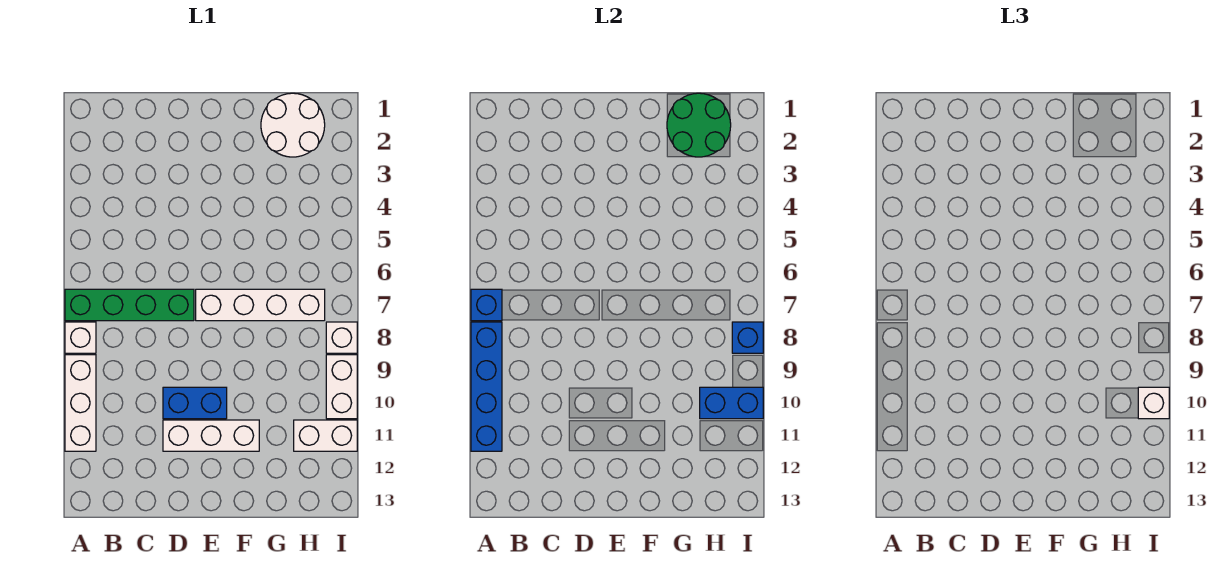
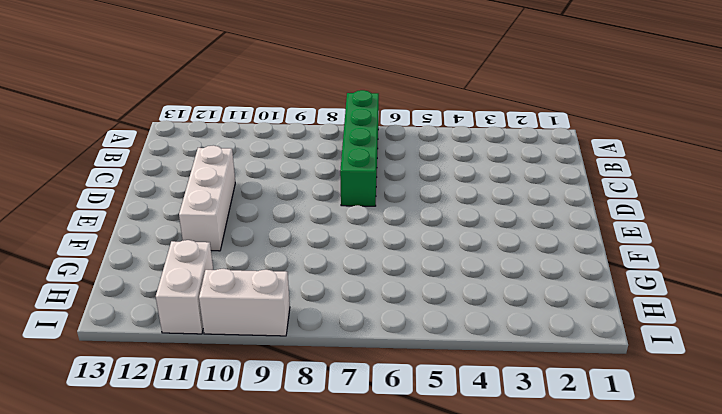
none -> white brick A8 level 1
none -> white brick A9:A11 level 1
none -> blue brick D10:E10 level 1

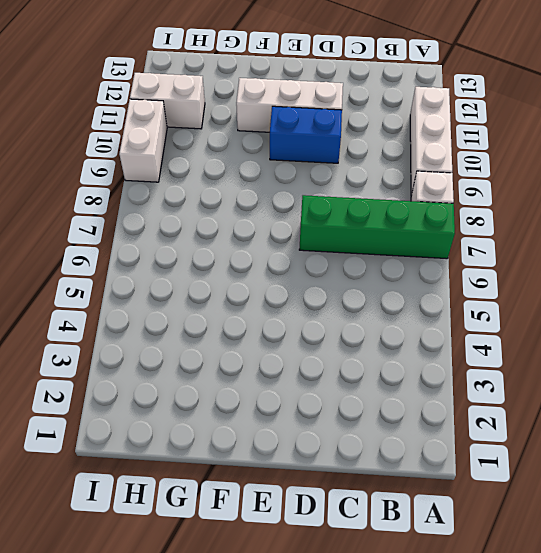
none -> white brick E7:H7 level 1
none -> white round brick G1:H2 level 1
none -> white brick I8 level 1

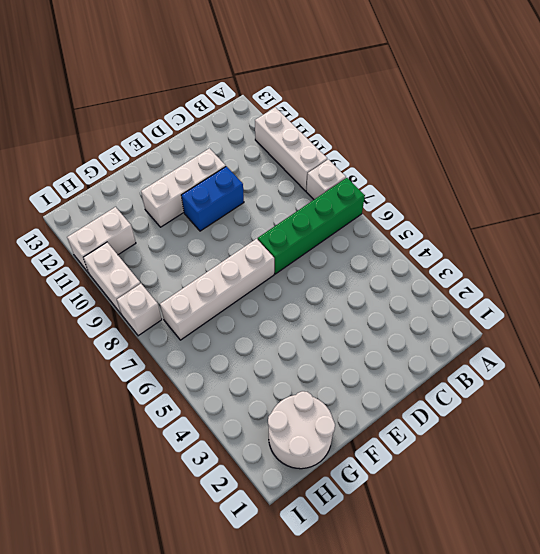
none -> blue brick A7 level 2
none -> blue brick A8:A11 level 2
none -> green round brick G1:H2 level 2

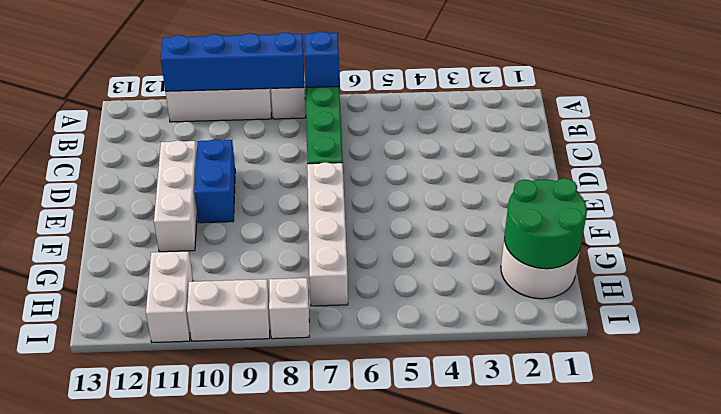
none -> blue brick H10:I10 level 2
none -> blue brick I8 level 2
none -> white brick I10 level 3

